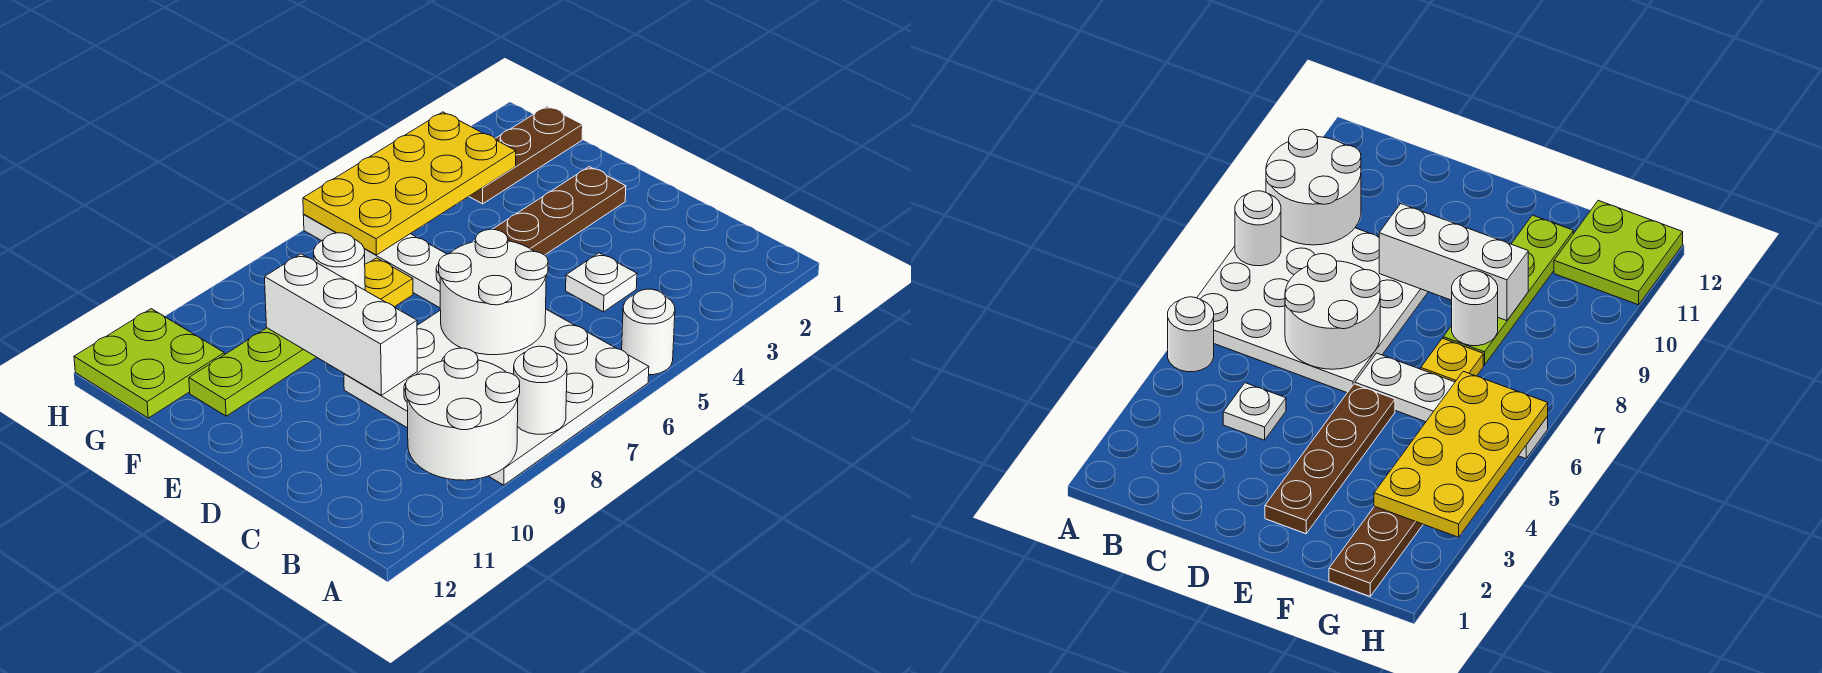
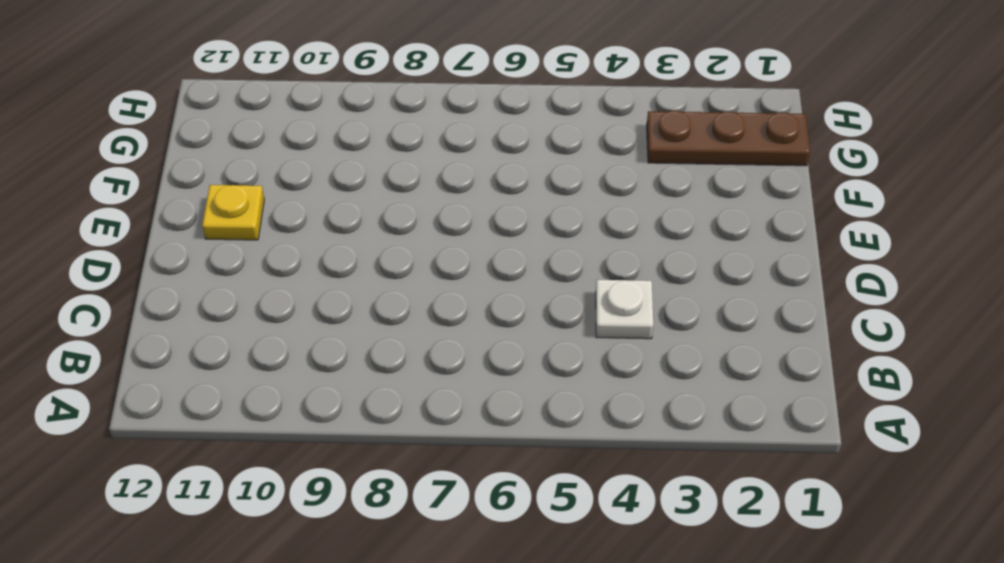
yellow plate E11 level 1 -> yellow plate F7 level 1
none -> white round brick A5 level 1
none -> white plate A6:D9 level 1
none -> brown plate E2:E5 level 1

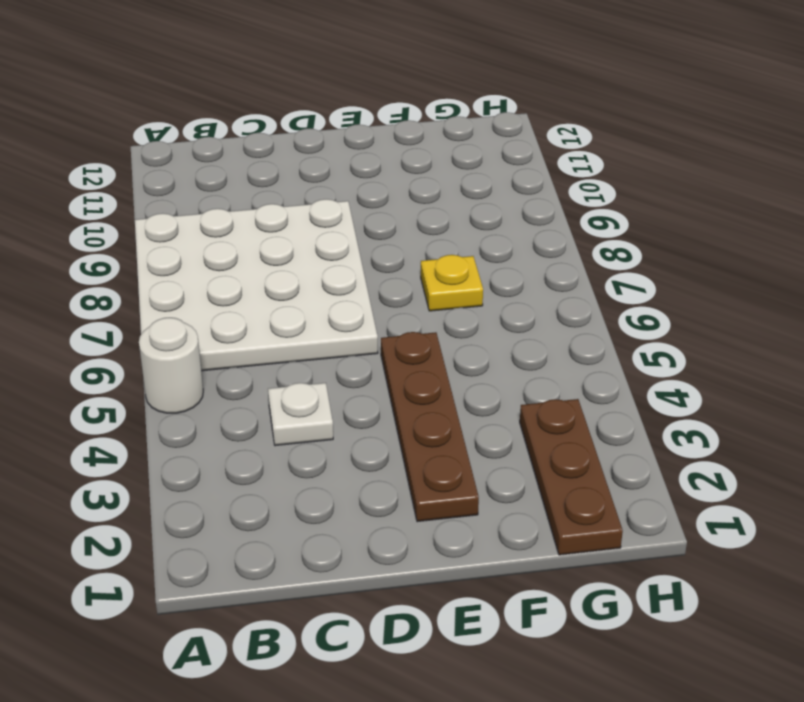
none -> white plate E6:H6 level 1
none -> lime plate F8:F11 level 1
none -> lime plate G11:H12 level 1

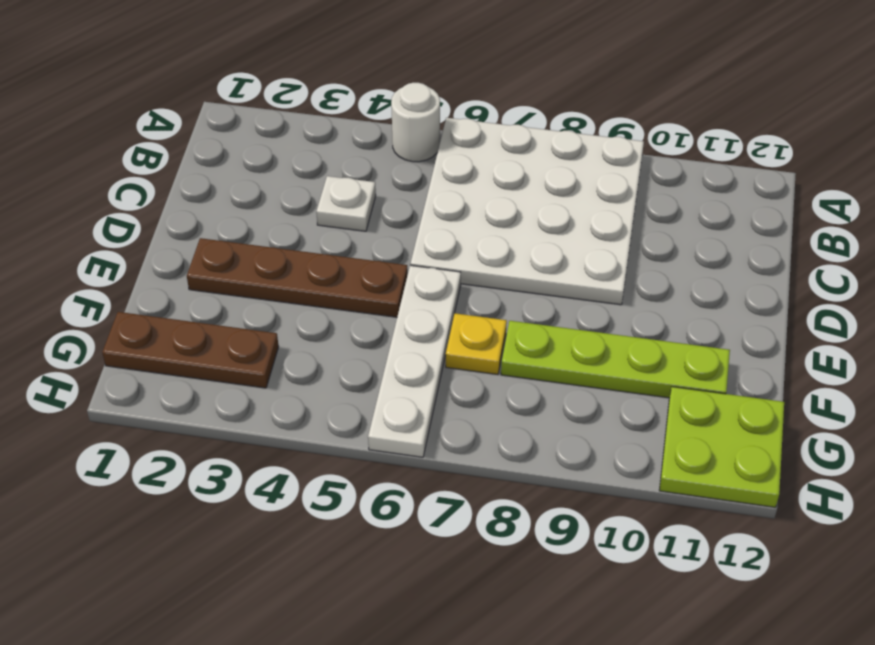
none -> white round brick A8 level 2
none -> white round brick A9:B10 level 2
none -> white round brick C6:D7 level 2

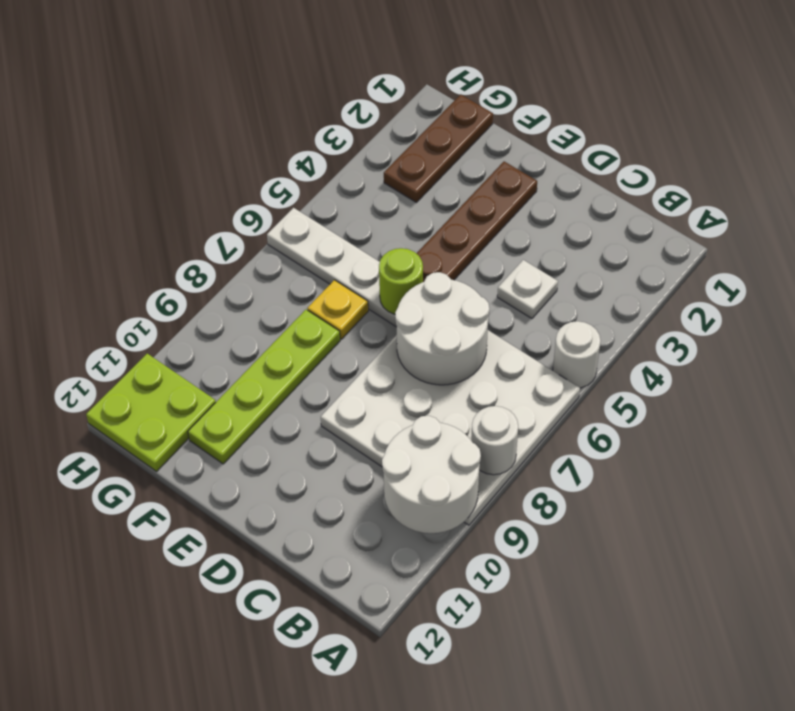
lime round brick E6 level 2 -> none
none -> white brick D9:F9 level 2
none -> white round brick F8 level 2
none -> yellow plate G3:H6 level 2

